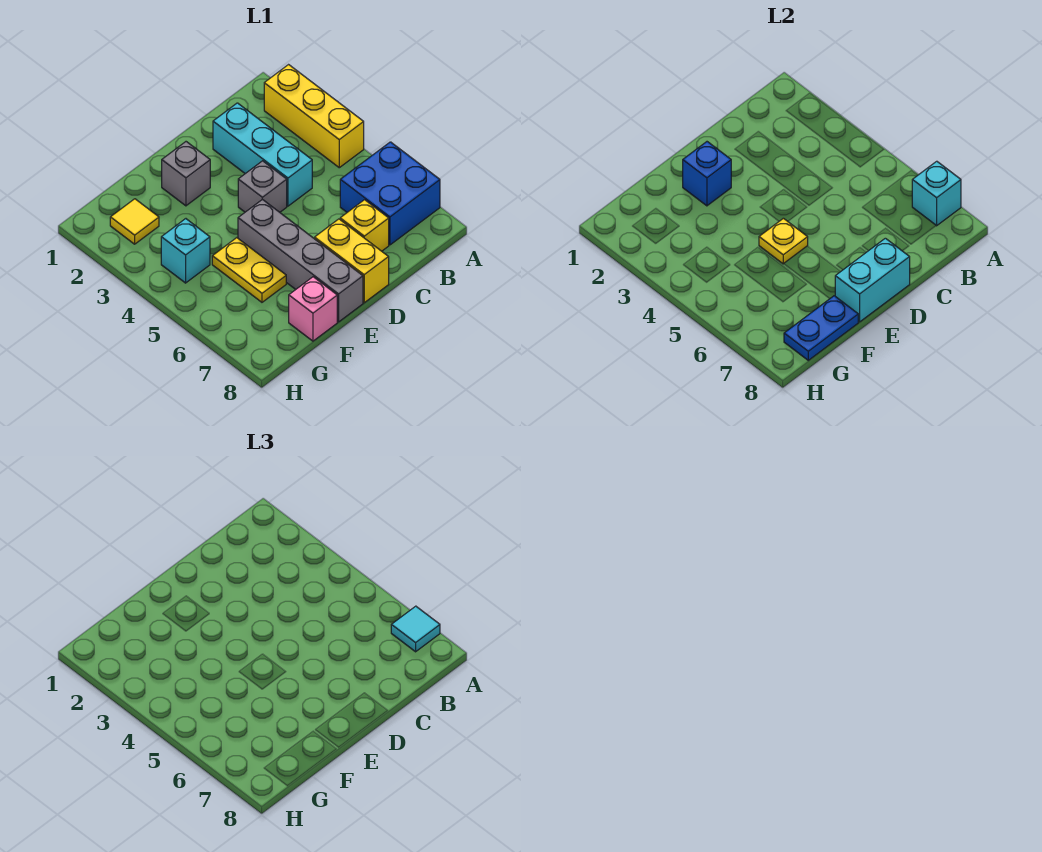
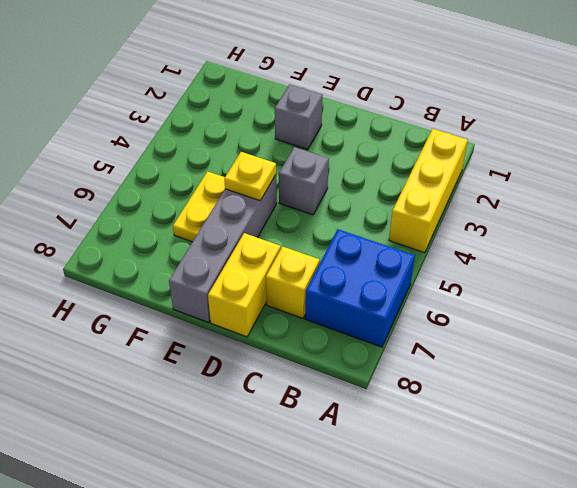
none -> cyan brick C2:C4 level 1
none -> pink brick F8 level 1
none -> yellow tile G2 level 1

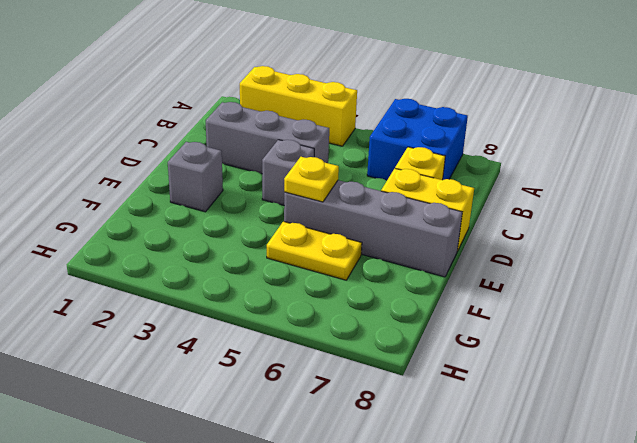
grey brick C2:C4 level 1 -> cyan brick C2:C4 level 1
none -> pink brick F8 level 1
none -> yellow tile G2 level 1
none -> cyan brick G4 level 1

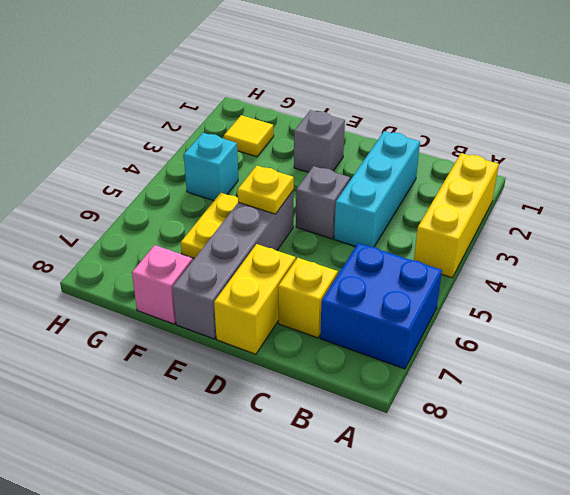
none -> cyan brick A7 level 2
none -> cyan brick D8:E8 level 2
none -> blue brick E2 level 2

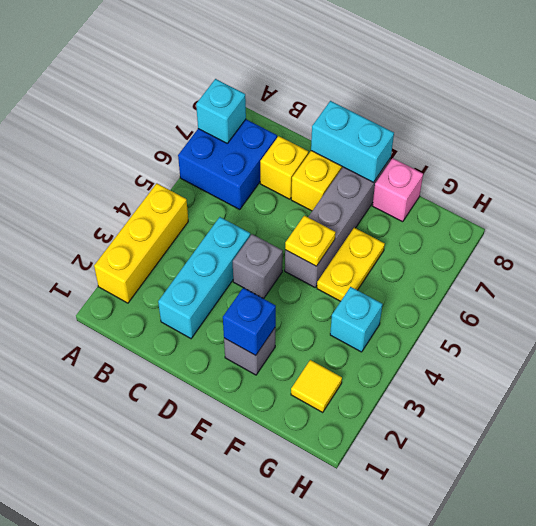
none -> blue plate F8:G8 level 2
none -> cyan tile A7 level 3

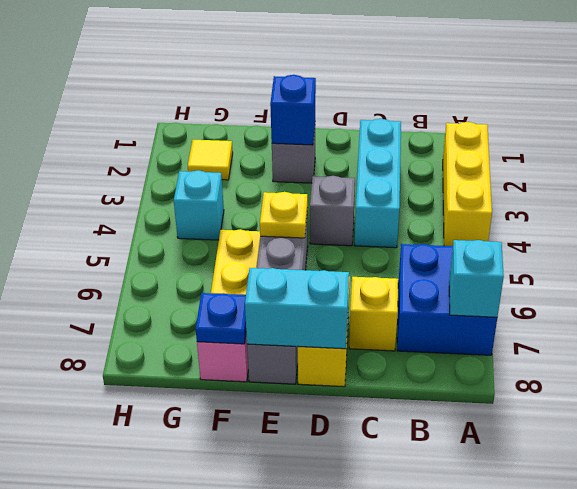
blue plate F8 level 2 -> blue plate F8:G8 level 2
none -> cyan tile A7 level 3

